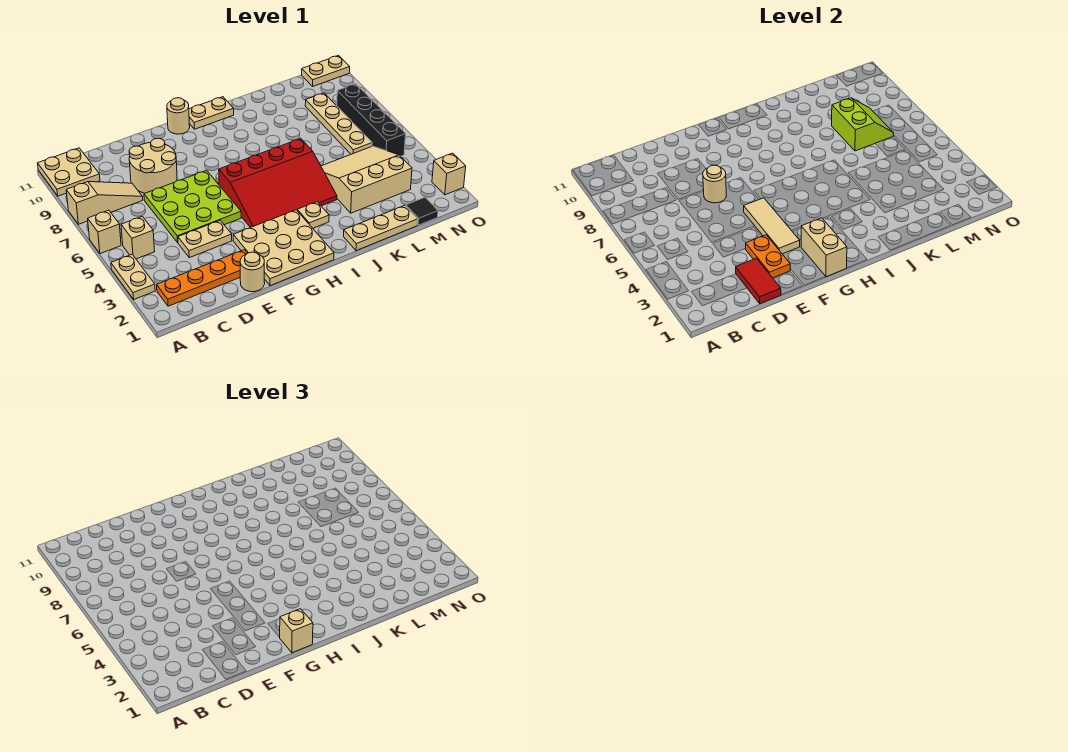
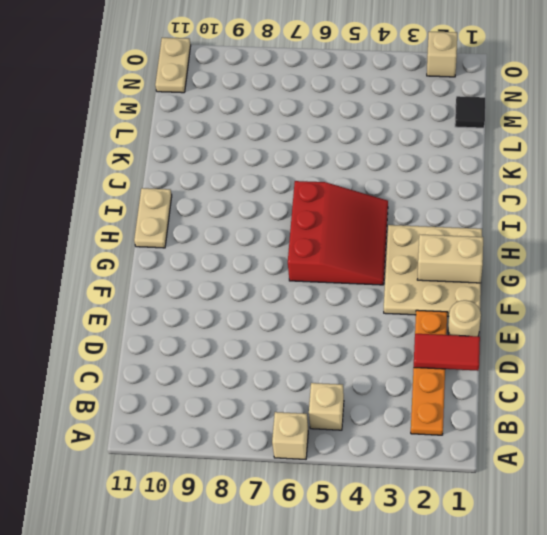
red slope G4:I6 level 1 top 6 -> red slope G4:J6 level 1 top 6
none -> tan plate A3:A4 level 1
none -> tan slope A8:C8 level 1 top A
none -> tan plate A10:B11 level 1

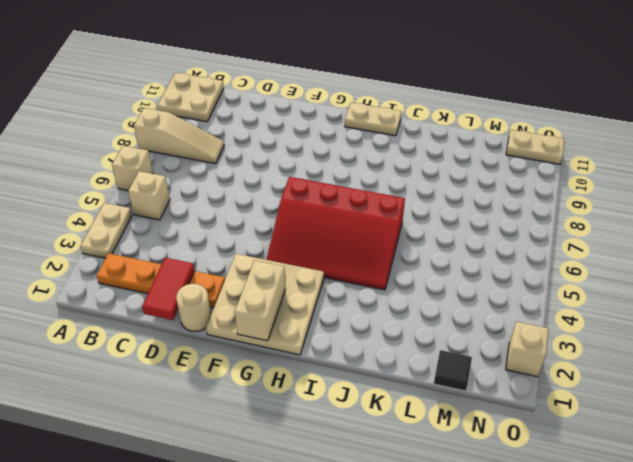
none -> tan plate D4:E4 level 1
none -> lime plate D5:F7 level 1
none -> tan round brick D8:E9 level 1

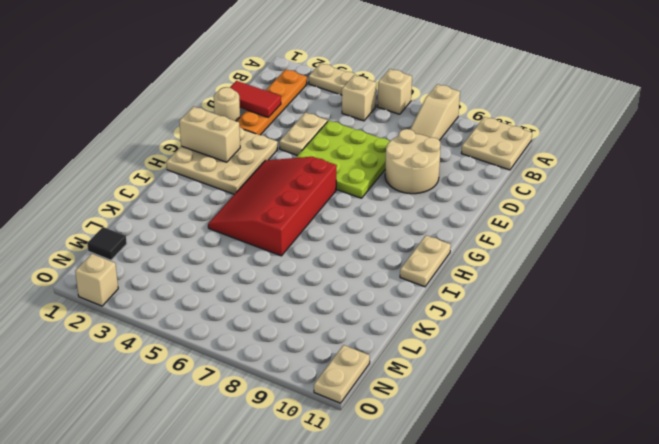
none -> tan round brick G11 level 1
none -> tan plate I3 level 1
none -> tan plate J1:L1 level 1

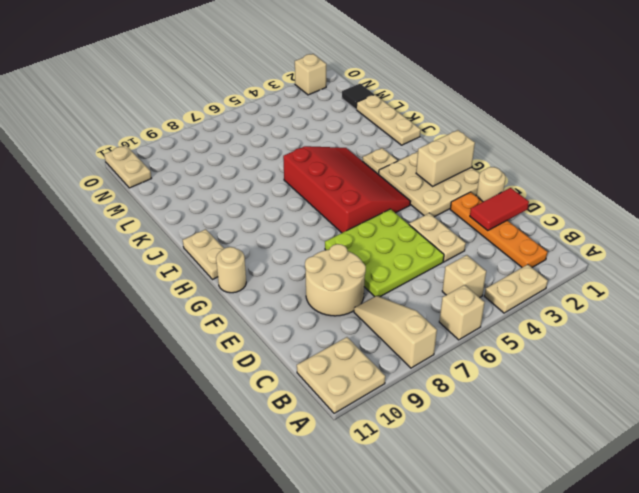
none -> tan slope K3:M5 level 1 top 3
none -> tan plate M6:M9 level 1
none -> black brick N5:N8 level 1

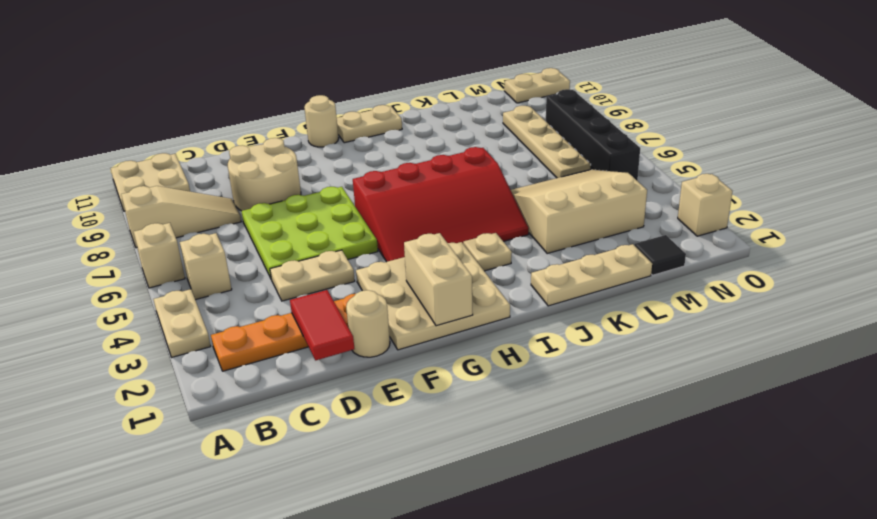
none -> orange plate E2:E3 level 2
none -> tan round brick E7 level 2
none -> tan tile F3:F5 level 2

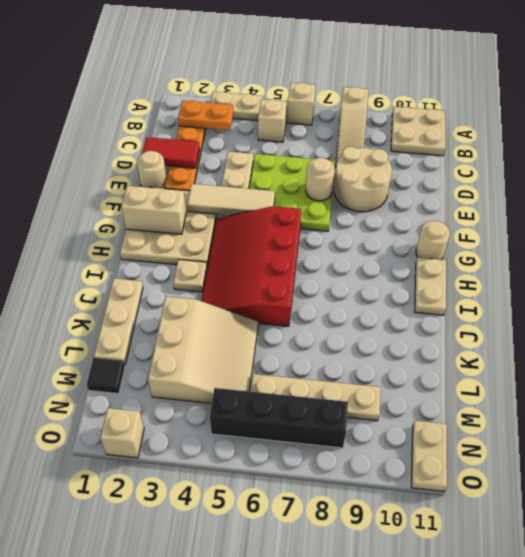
orange plate B2:B3 level 2 -> orange plate E2:E3 level 2
none -> lime slope L7:M8 level 2 top L
none -> tan brick G1 level 3

